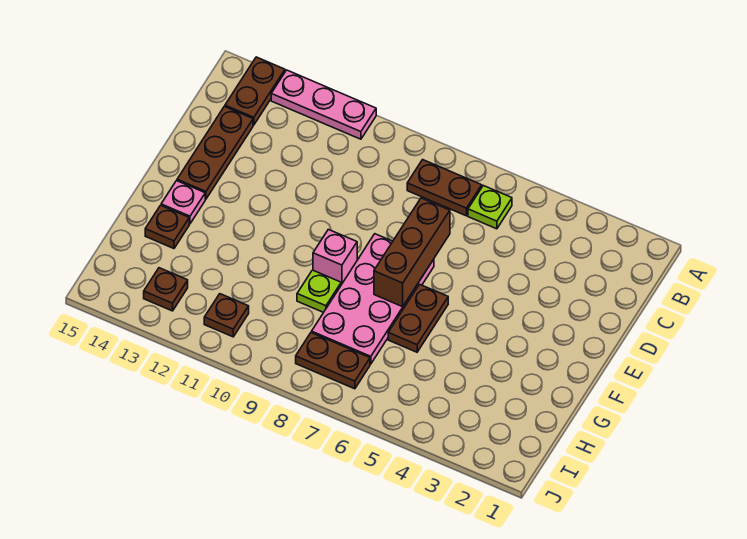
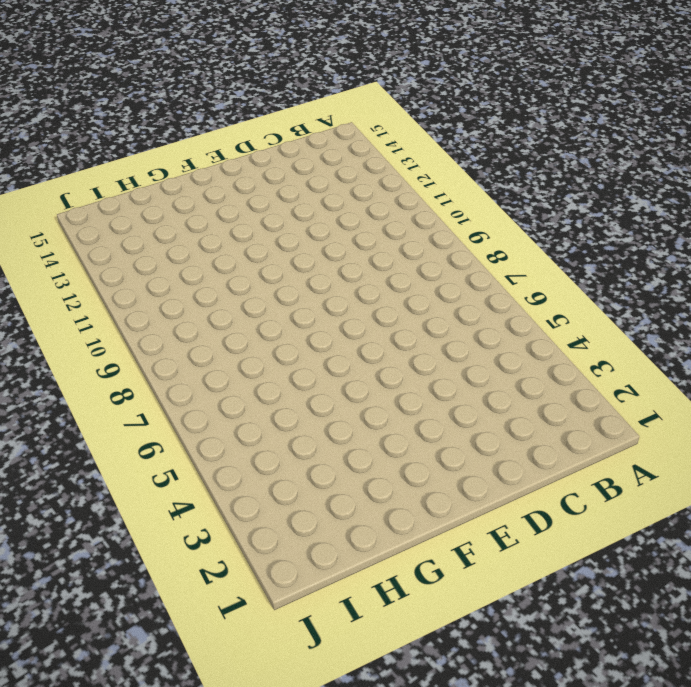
none -> pink plate A11:A13 level 1
none -> brown plate A14:B14 level 1
none -> lime plate B6 level 1

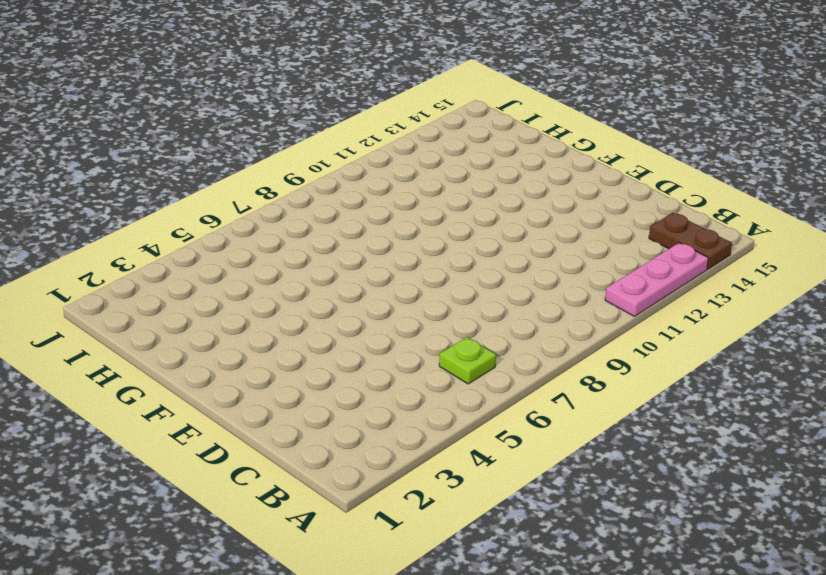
none -> brown plate B7:B8 level 1
none -> brown plate C14:E14 level 1
none -> pink plate E7:H8 level 1

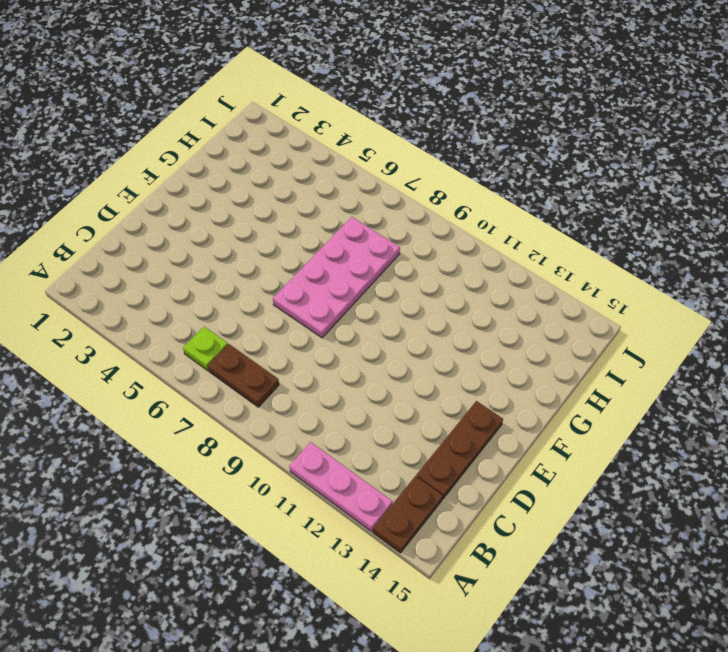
none -> brown plate F6:G6 level 1
none -> pink brick F9 level 1
none -> pink plate F14 level 1

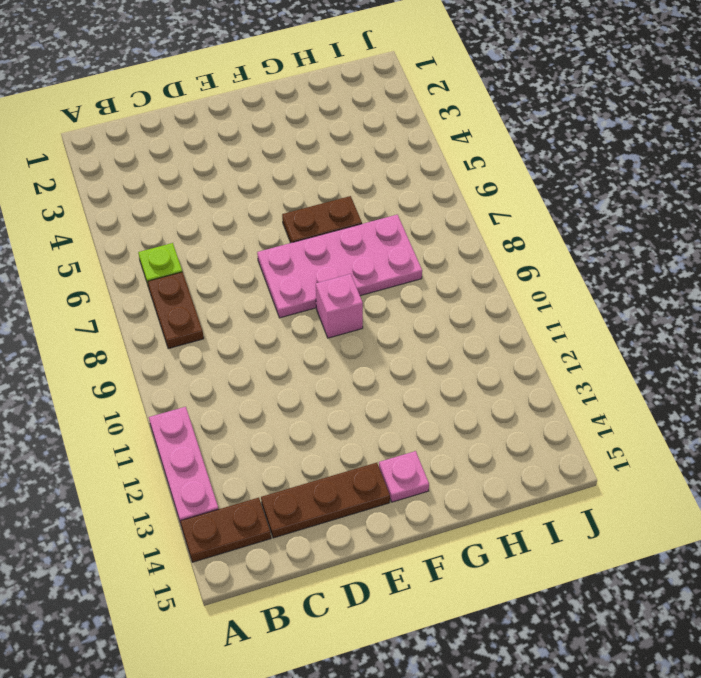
none -> lime plate G9 level 1
none -> brown plate G14 level 1
none -> brown plate I7:I8 level 1

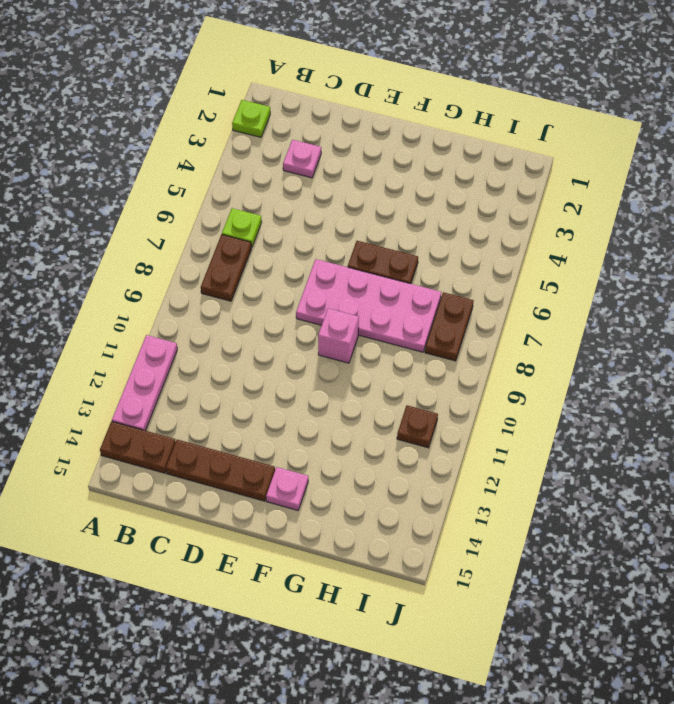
lime plate A2 level 1 -> lime plate G9 level 1
pink plate C3 level 1 -> none
none -> brown plate G14 level 1
none -> brown plate I13 level 1
none -> brown brick D7:F7 level 2

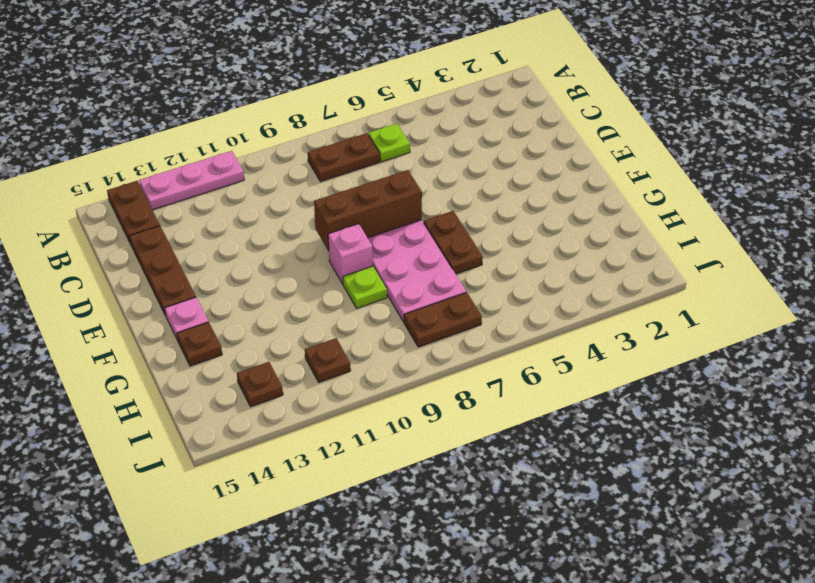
brown brick E7:E9 level 2 -> brown brick D7:F7 level 2

